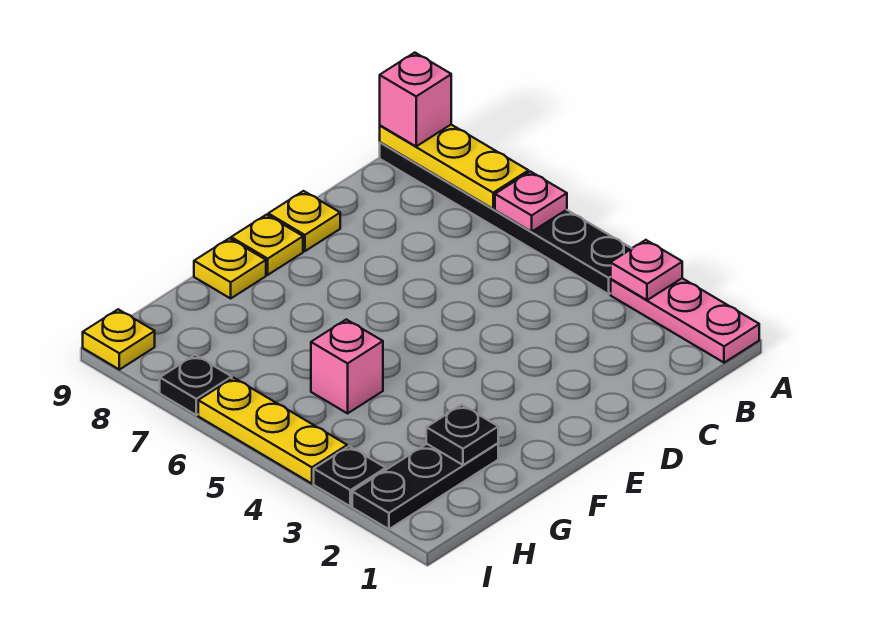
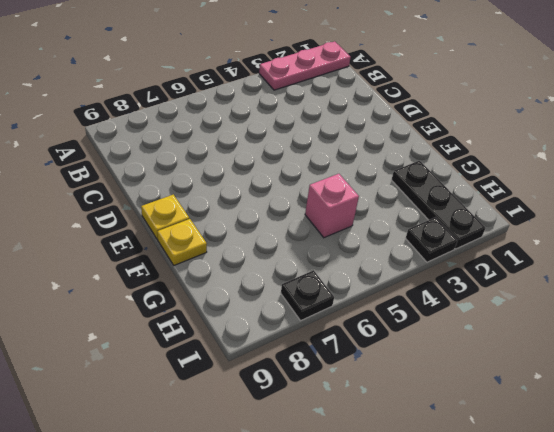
none -> black plate A4:A9 level 1
none -> yellow plate D9 level 1
none -> yellow plate I4:I6 level 1

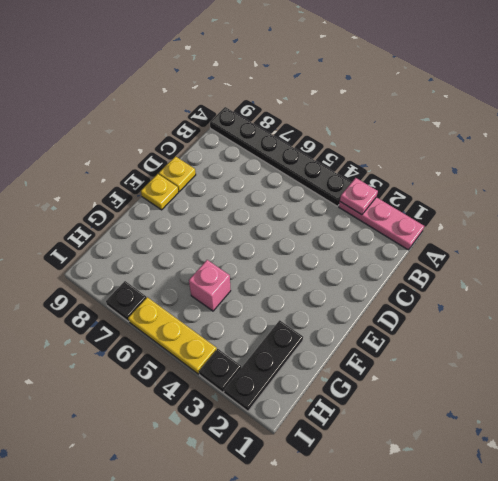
none -> yellow plate F9 level 1
none -> yellow plate I9 level 1
none -> pink plate A6 level 2

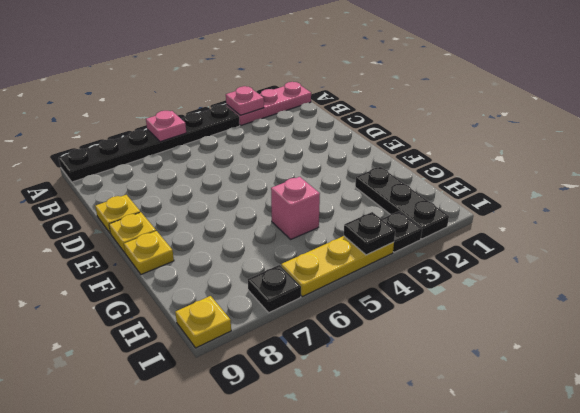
black plate I4 level 2 -> black plate G2 level 2
none -> yellow plate A7:A9 level 2
none -> pink brick A9 level 3

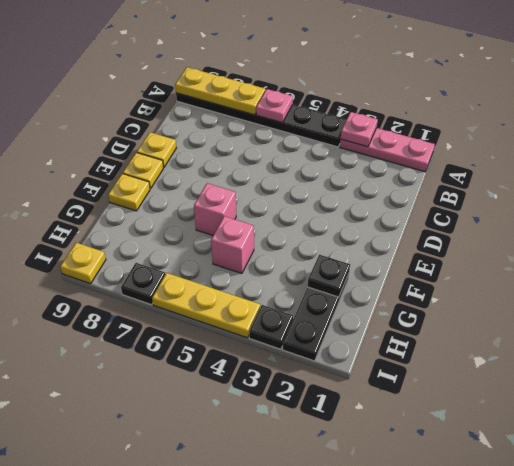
pink brick F6 level 1 -> pink brick A9 level 3

